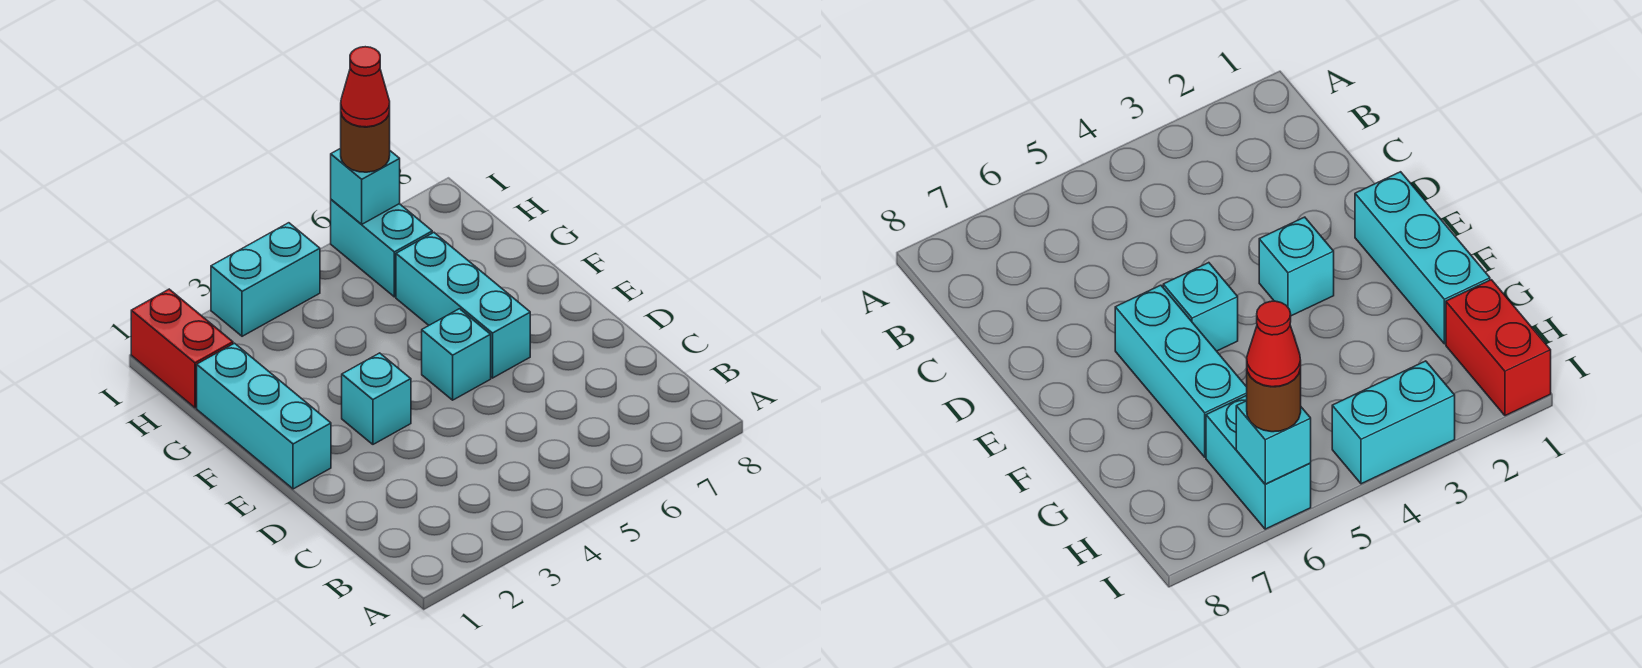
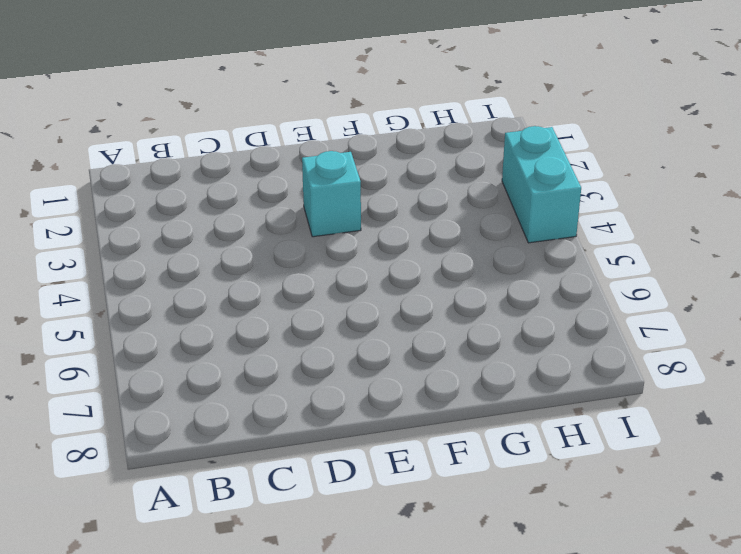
none -> cyan brick E1:G1 level 1
none -> cyan brick E5 level 1

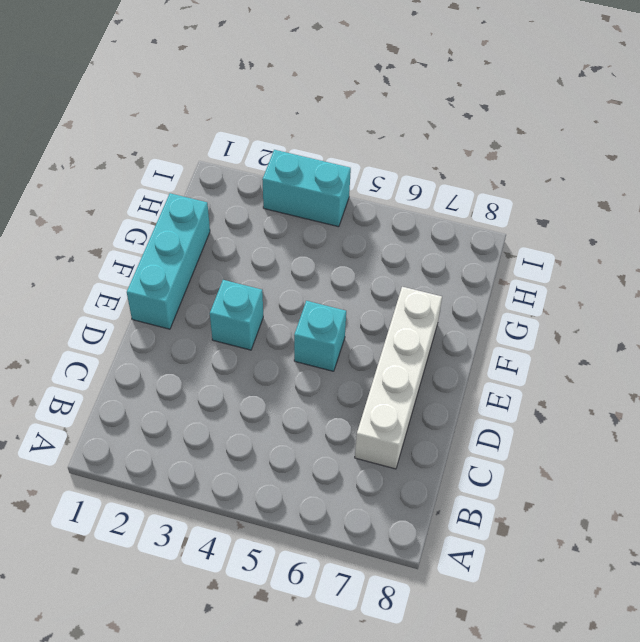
white brick C7:F7 level 1 -> none
none -> cyan brick E6:G6 level 1
none -> red brick H1:I1 level 1

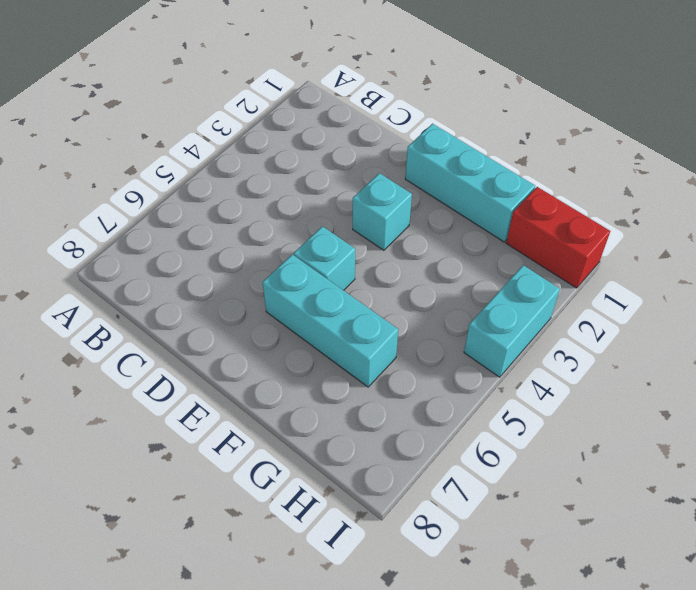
none -> cyan brick H6:I6 level 1
none -> cyan brick I6 level 2

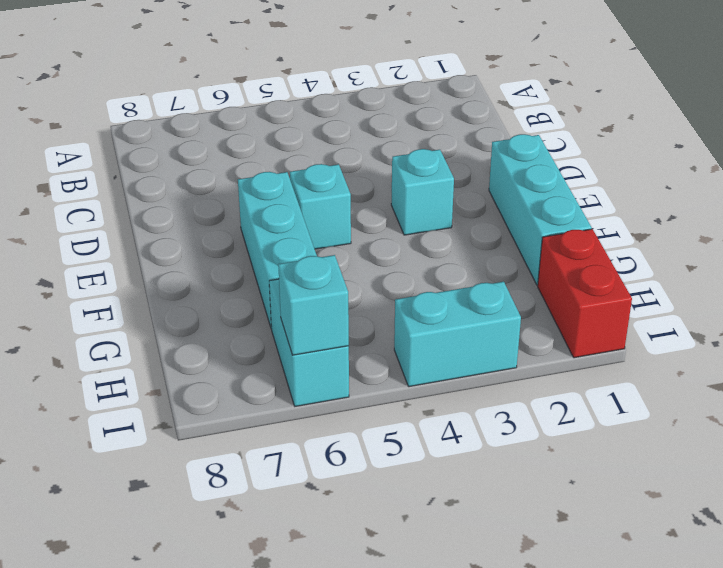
none -> brown round brick I6 level 3
none -> red cone I6 level 4

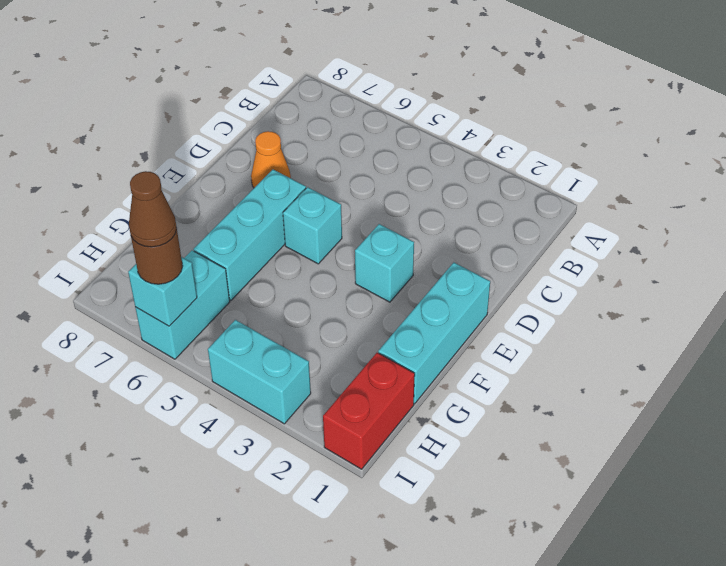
orange cone D7 level 1 -> none
brown cone I6 level 4 -> red cone I6 level 4

